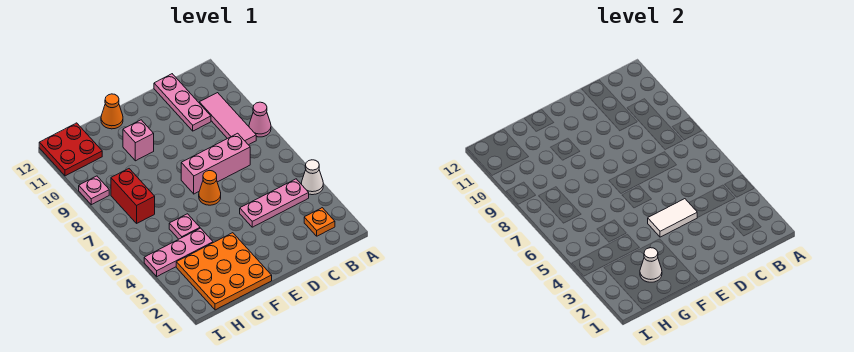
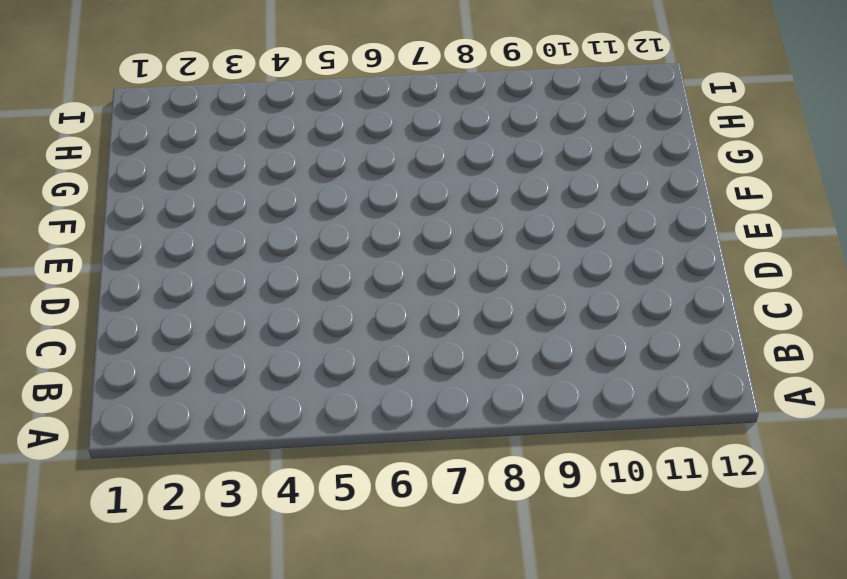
none -> white cone A4 level 1
none -> pink cone A8 level 1
none -> orange plate B2 level 1

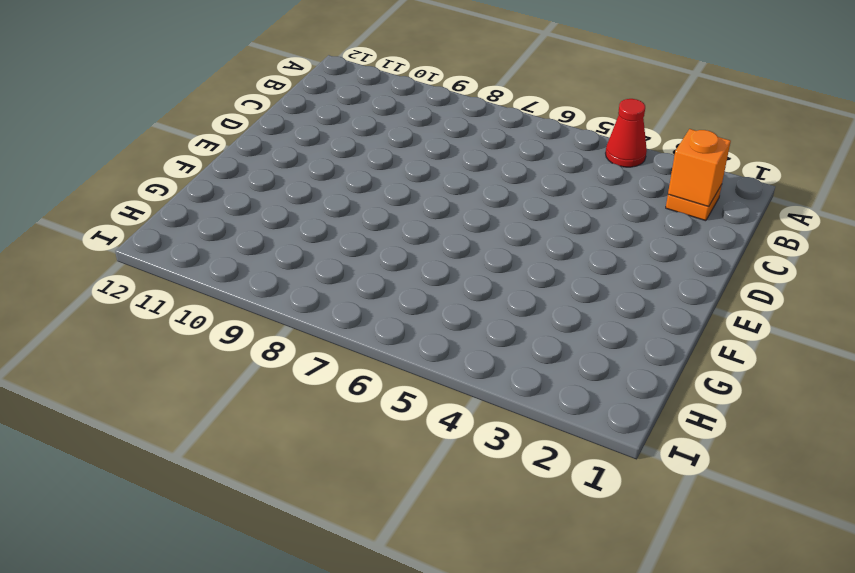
red cone A4 level 1 -> white cone A4 level 1
orange brick B2 level 2 -> none
none -> pink cone A8 level 1
none -> pink plate B4:D4 level 1
none -> pink tile B8:B10 level 1

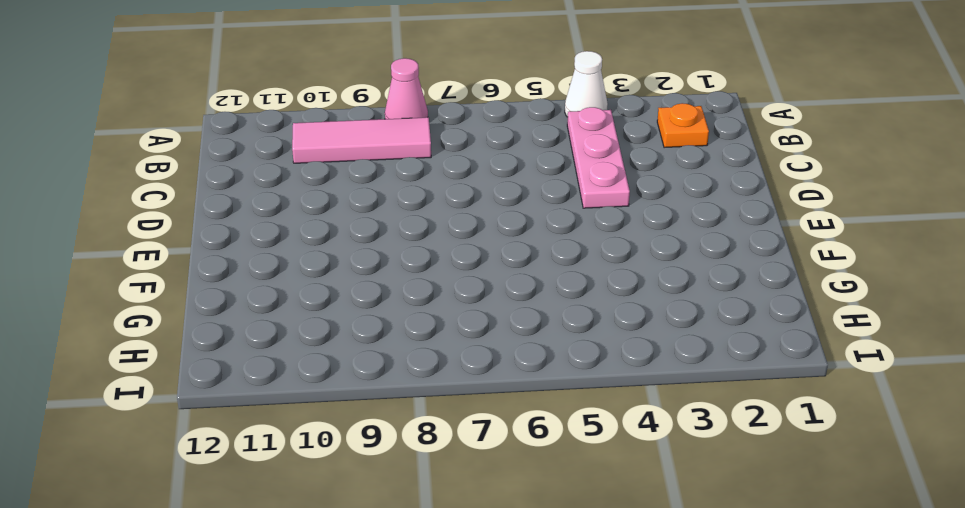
none -> pink brick C7:E7 level 1
none -> pink plate C10:C12 level 1
none -> orange cone E6 level 1

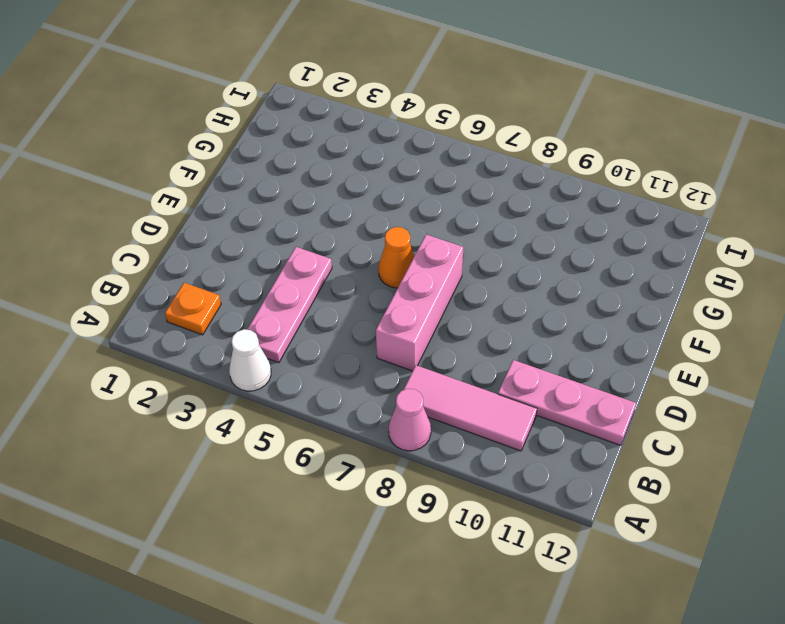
none -> orange plate F1:H3 level 1
none -> pink brick F10 level 1
none -> orange cone F12 level 1

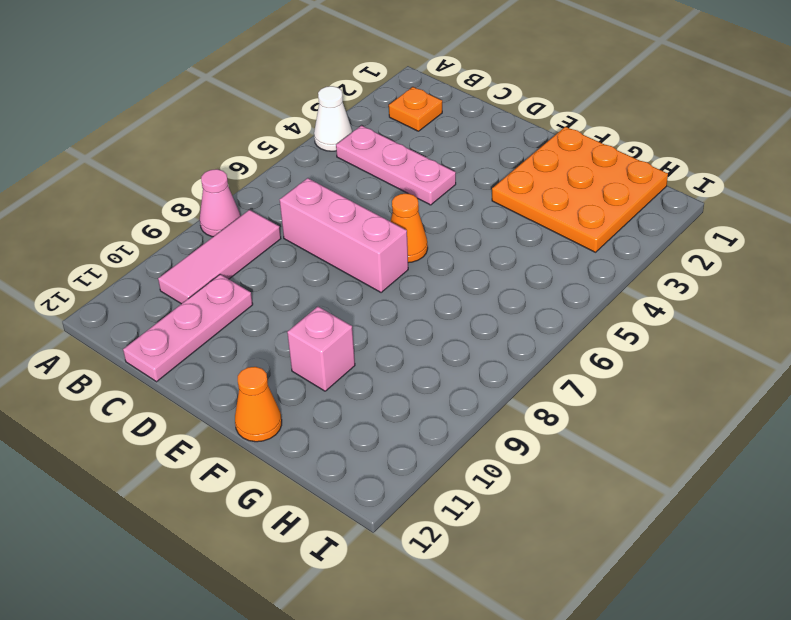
none -> pink plate G4:I4 level 1
none -> pink plate G5 level 1
none -> red brick H7:H8 level 1

